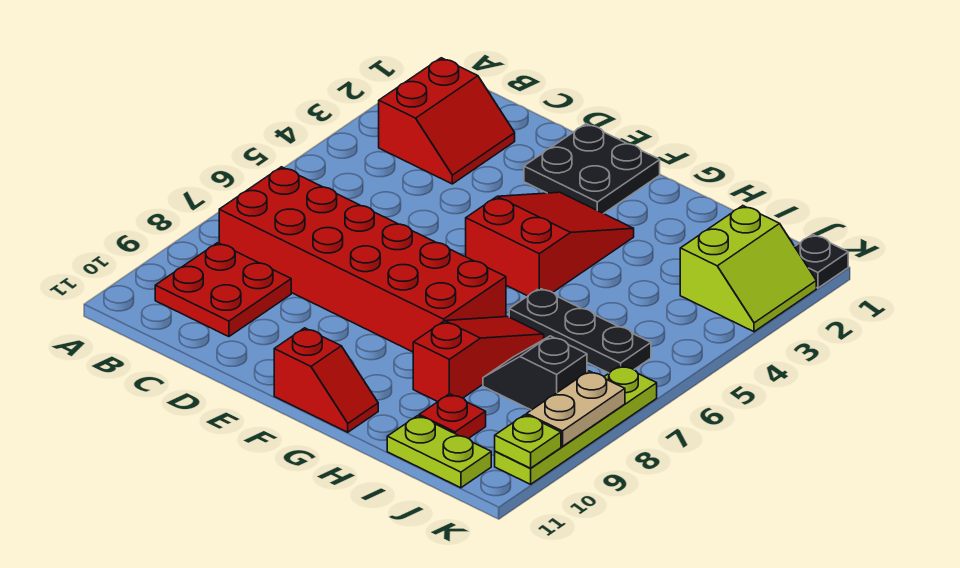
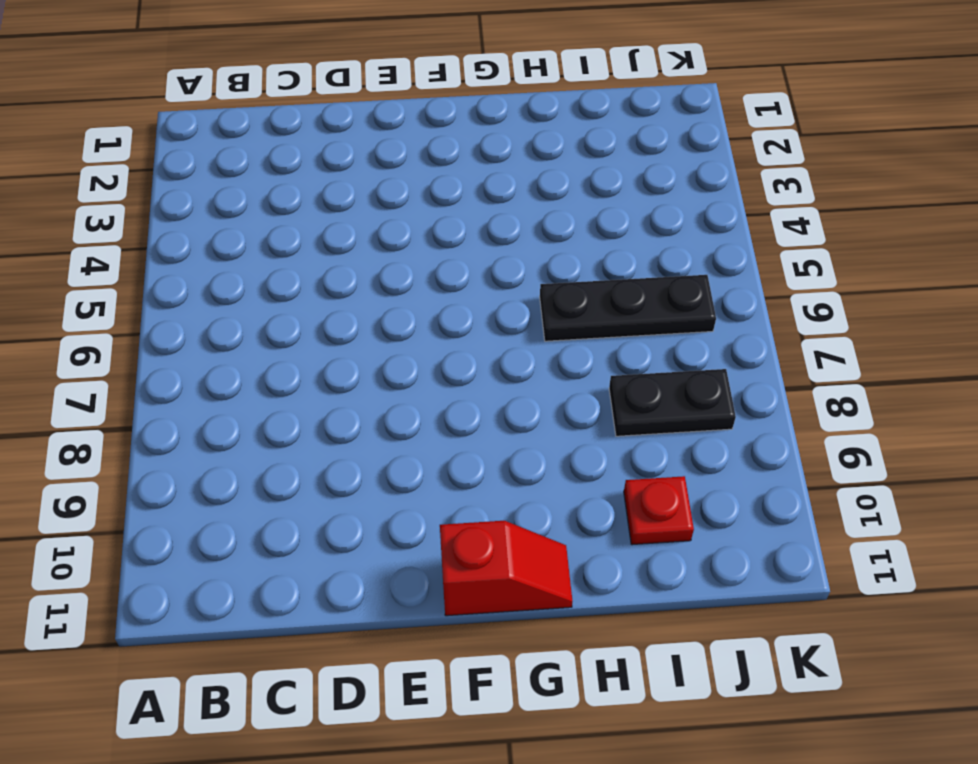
black plate I8:J8 level 1 -> black slope I8:J8 level 1 top J
none -> red slope B2:C3 level 1 top B
none -> red brick B7:G8 level 1
none -> red plate B9:C10 level 1

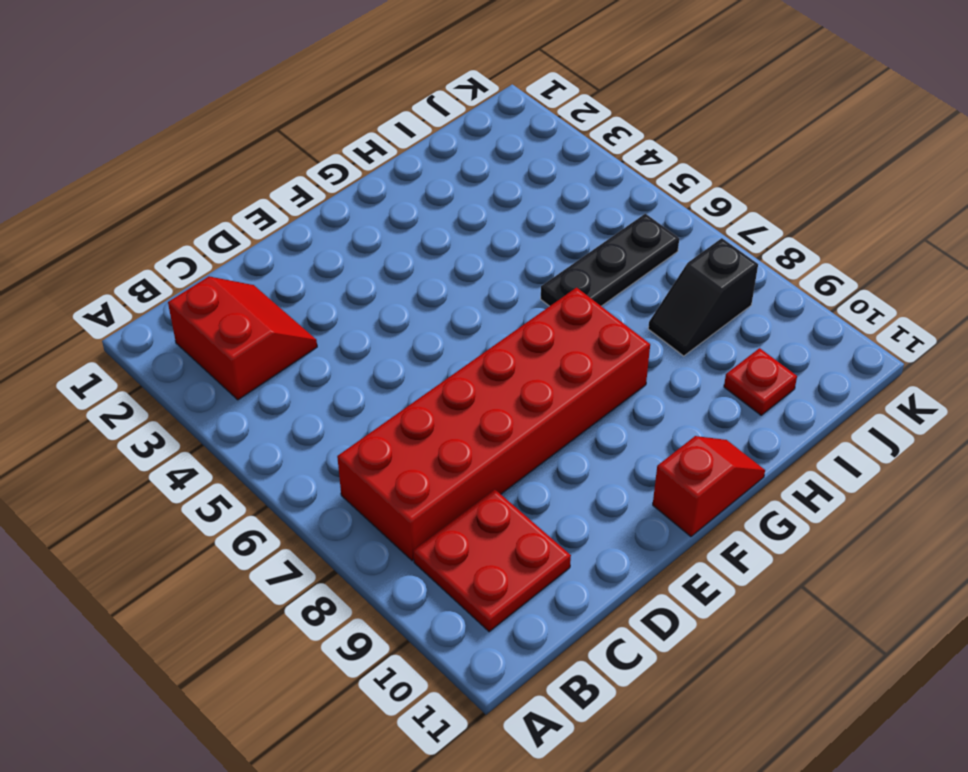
none -> black plate E1:F2 level 1
none -> red slope F3:G5 level 1 top 5
none -> red slope H7:H9 level 1 top 9

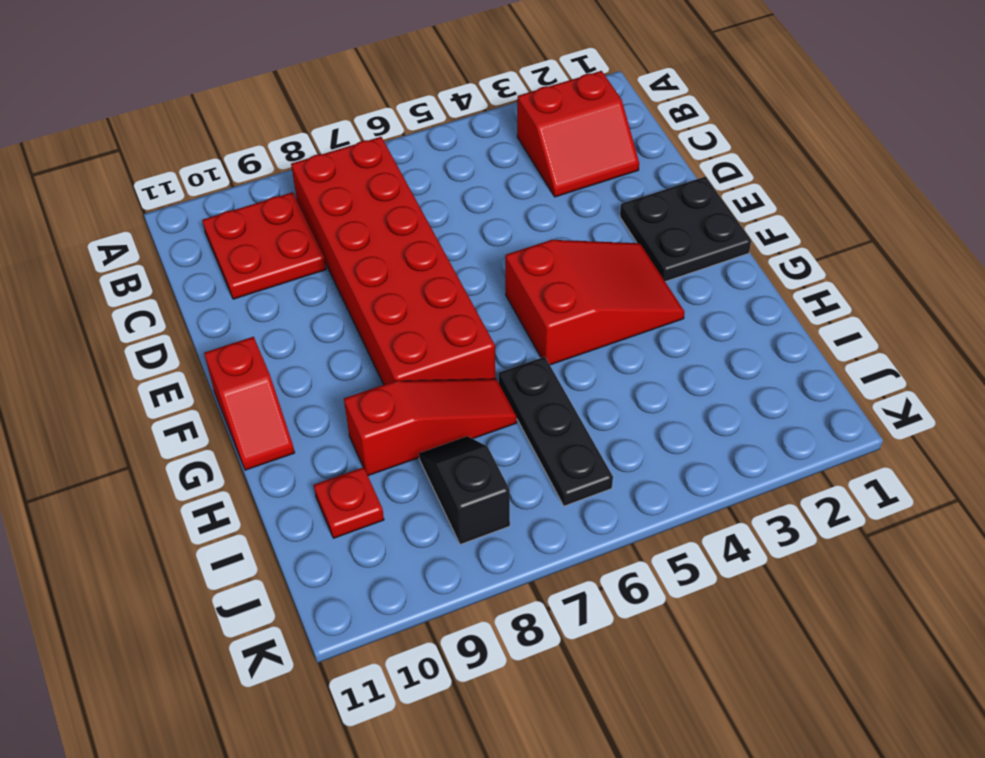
none -> lime plate I11:J11 level 1
none -> lime slope J2:K3 level 1 top J
none -> black plate K1 level 1

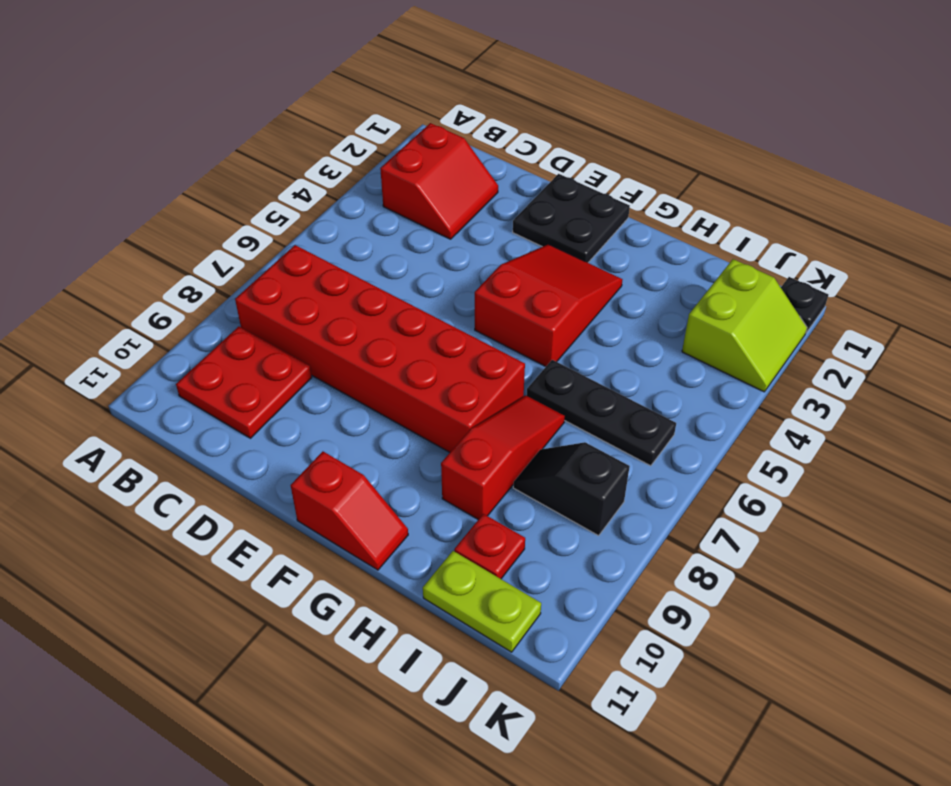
none -> lime plate K7:K10 level 1
none -> tan plate K8:K9 level 2
none -> lime plate K10 level 2

